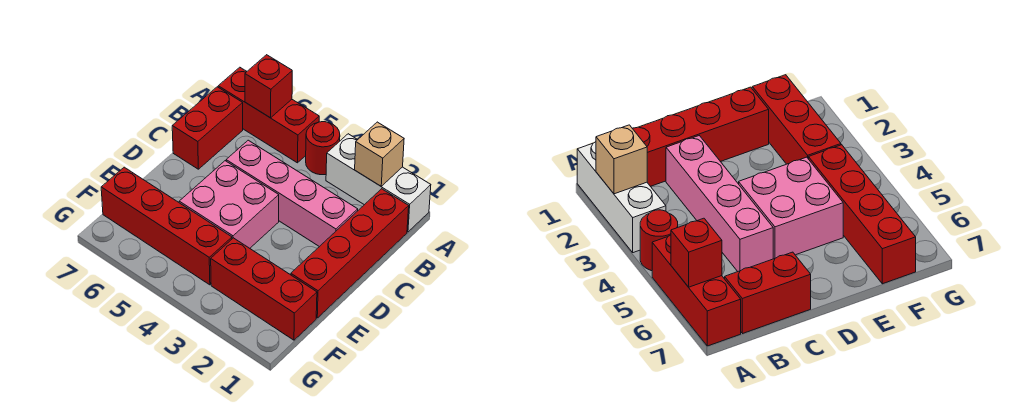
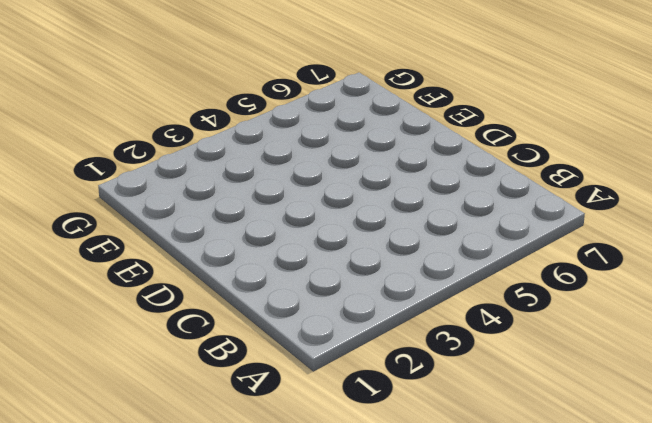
none -> white brick A1:A3 level 1
none -> red round brick A4 level 1

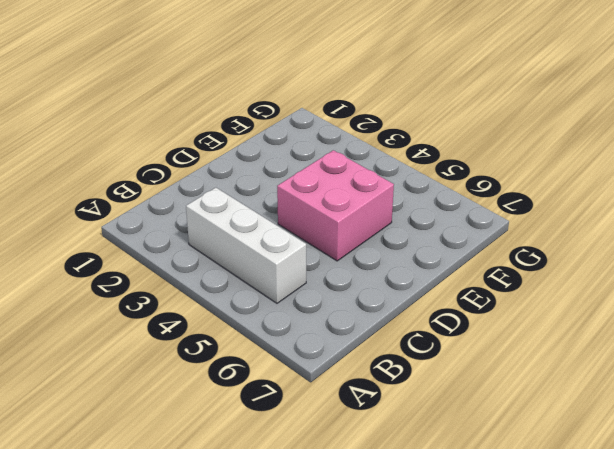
white brick B3:B5 level 1 -> white brick A1:A3 level 1
none -> red round brick A4 level 1
none -> red brick A5:A7 level 1

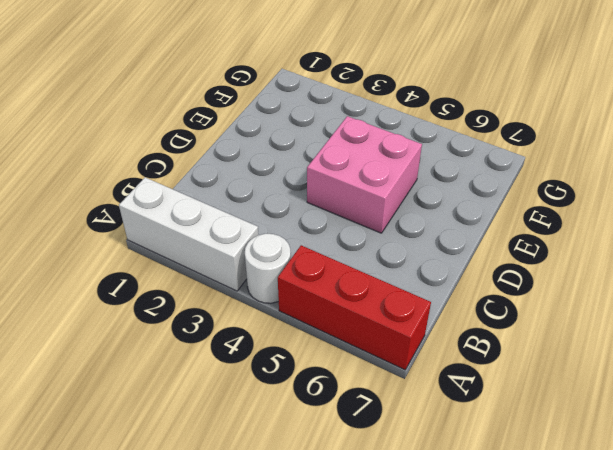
white round brick A4 level 1 -> red round brick A4 level 1
none -> red brick B1:E1 level 1
none -> red brick B7:C7 level 1

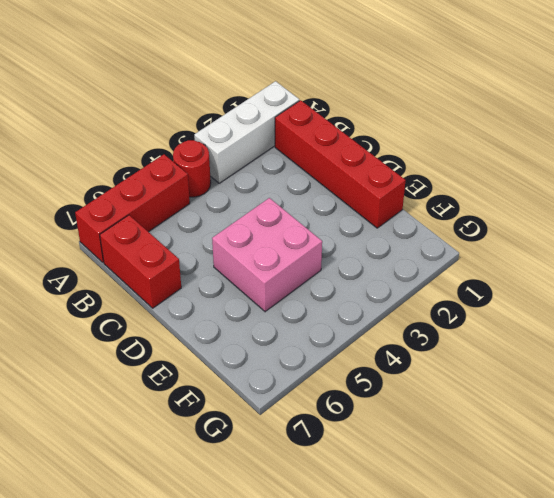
none -> pink brick C2:C5 level 1
none -> red brick F1:F3 level 1

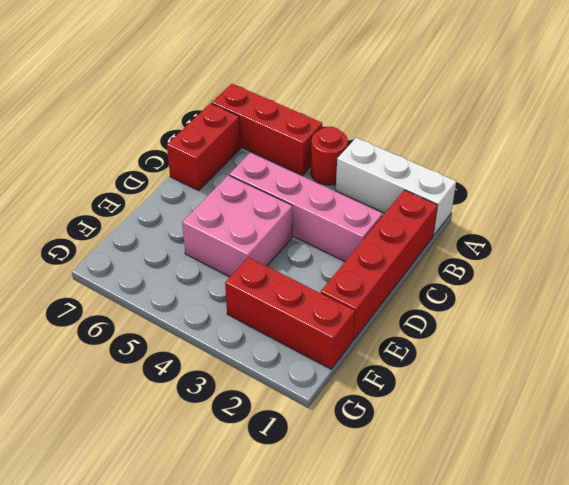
none -> red brick F4:F7 level 1
none -> tan brick A2 level 2

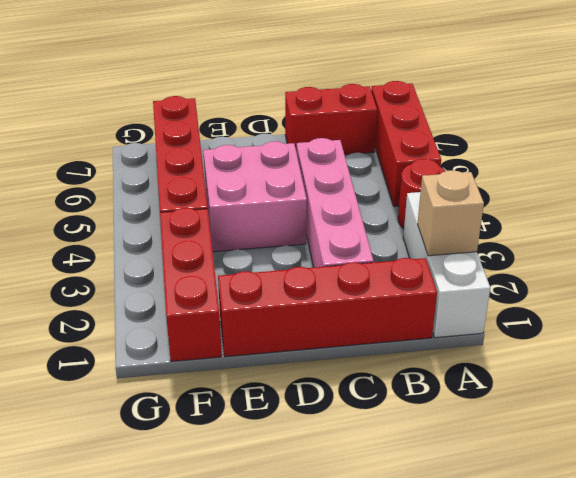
none -> red brick A6 level 2

